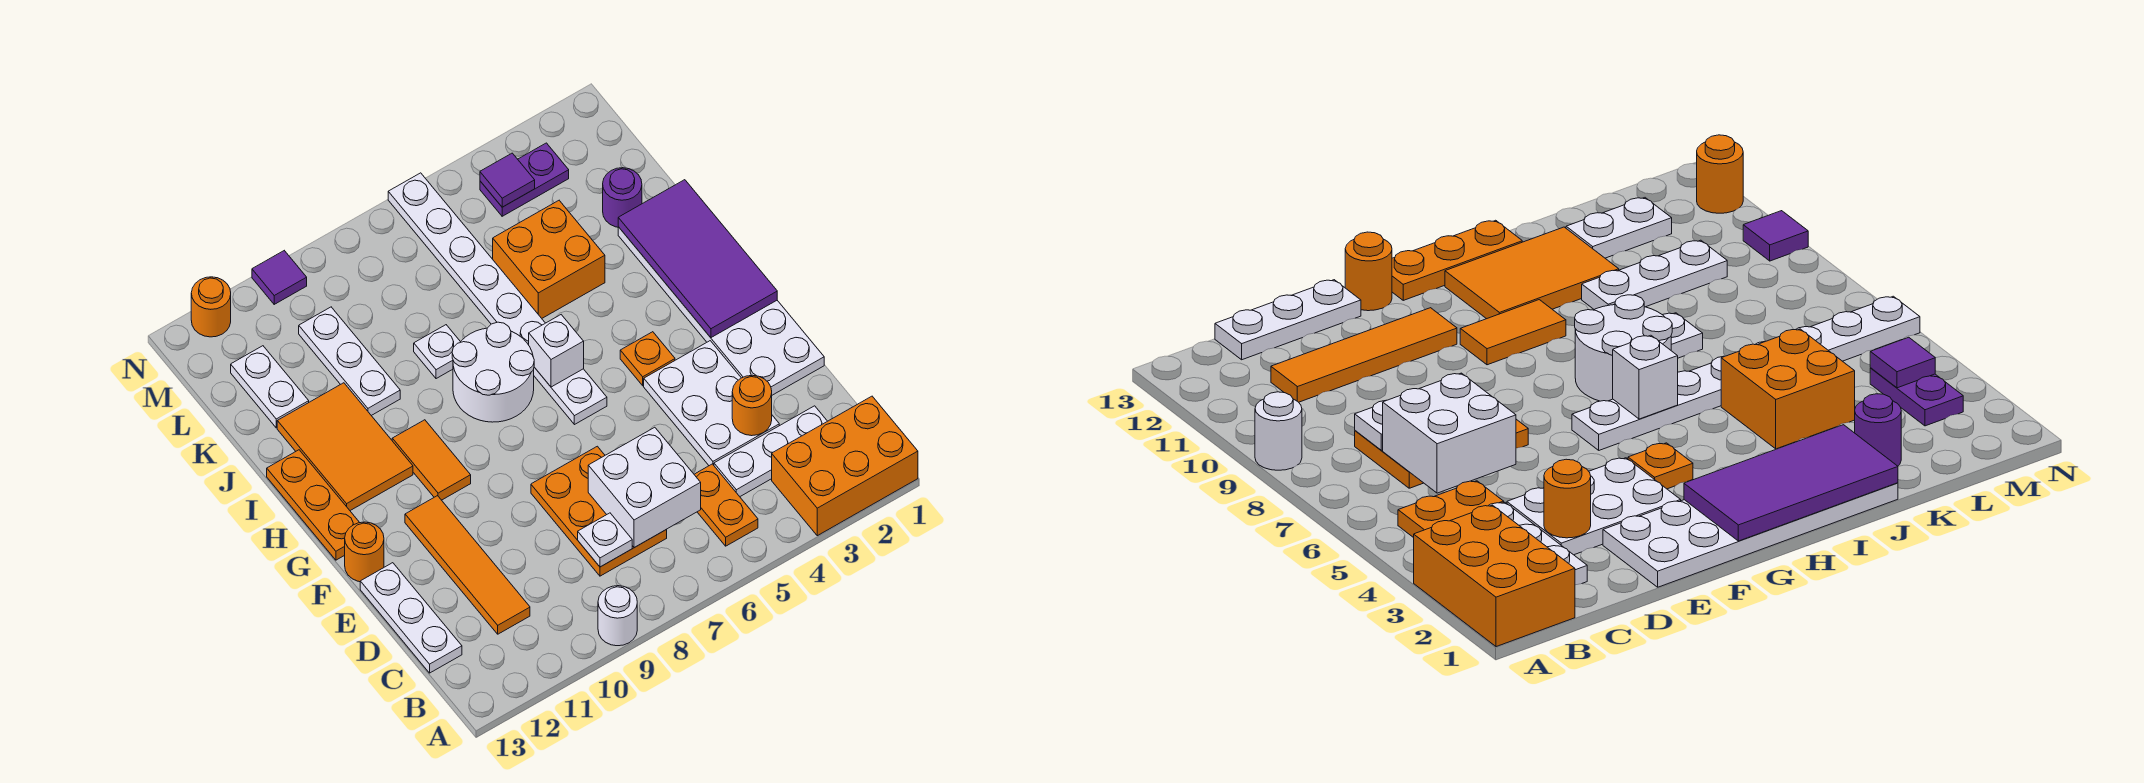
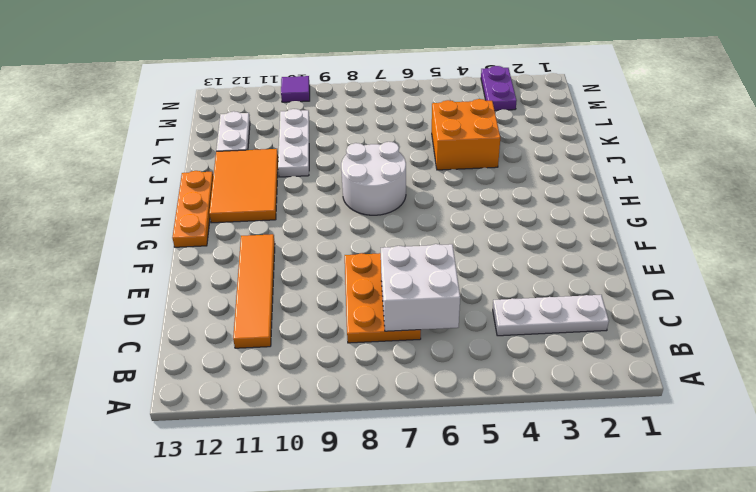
purple plate M3:N3 level 1 -> purple plate M3:M4 level 1
none -> orange brick A1:B3 level 1
none -> white round brick A9 level 1
none -> orange plate B5:C5 level 1
none -> white plate C13:E13 level 1

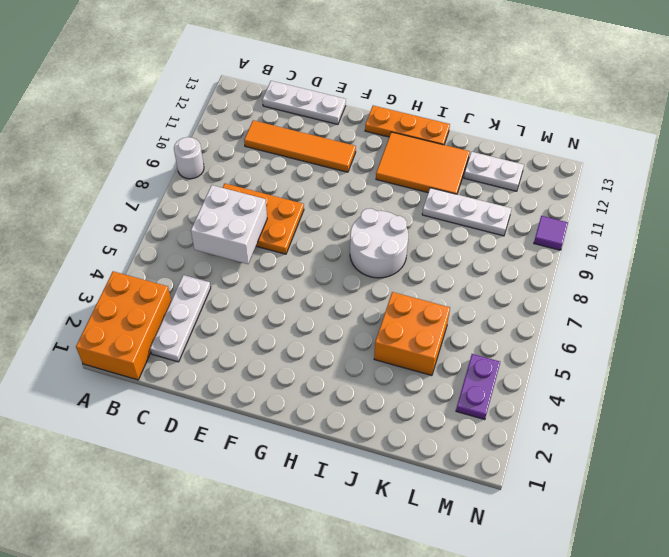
none -> orange plate B5:C5 level 1
none -> white plate D3:F4 level 1
none -> white plate E1:J2 level 1
none -> orange round brick F13 level 1

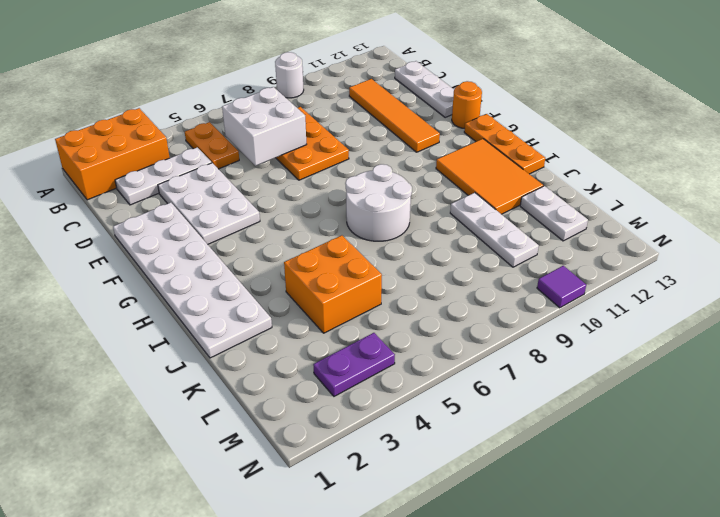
none -> orange plate G4 level 1
none -> white plate G6:N6 level 1
none -> orange tile G10:H10 level 1
none -> white plate J8 level 1

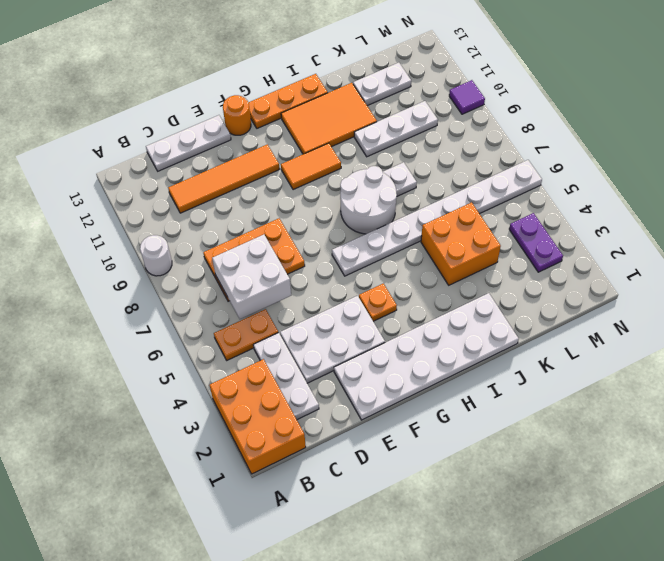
none -> purple round brick K2 level 1
none -> orange round brick N12 level 1
none -> white plate C8 level 2
none -> orange round brick D3 level 2

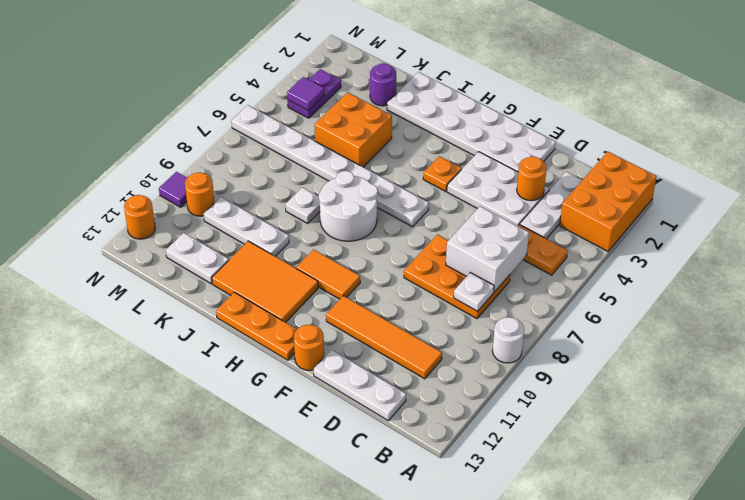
orange round brick M10 level 1 -> none
none -> purple tile G1:J2 level 2
none -> white brick H6 level 2

